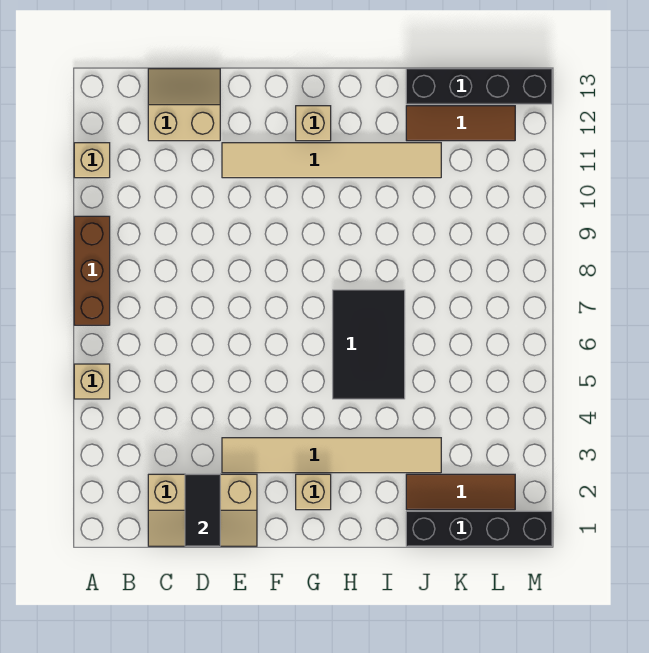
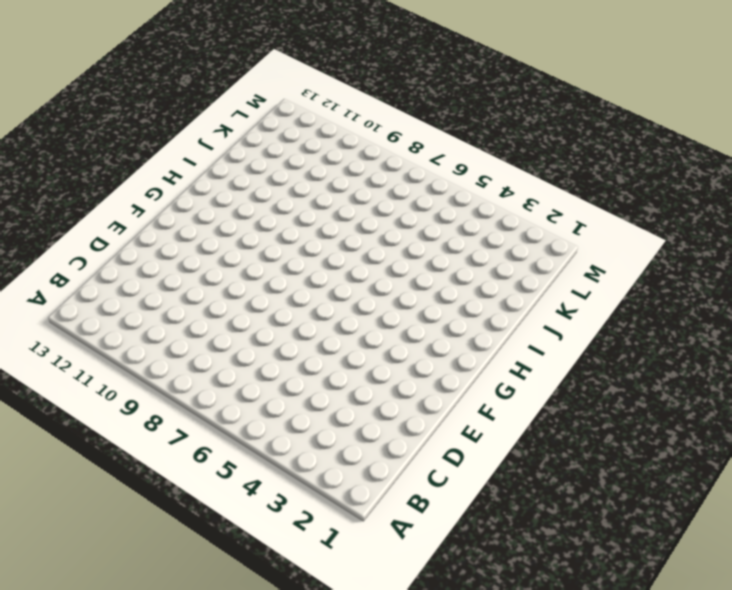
none -> tan brick A5 level 1
none -> brown brick A7:A9 level 1
none -> tan brick A11 level 1

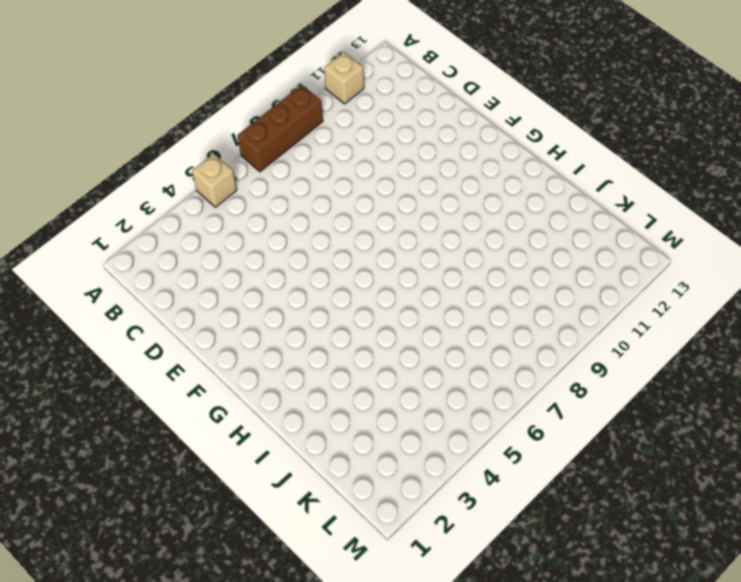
none -> tan slope C1:E2 level 1 top 2
none -> tan slope C12:D13 level 1 top 12
none -> tan tile E3:J3 level 1

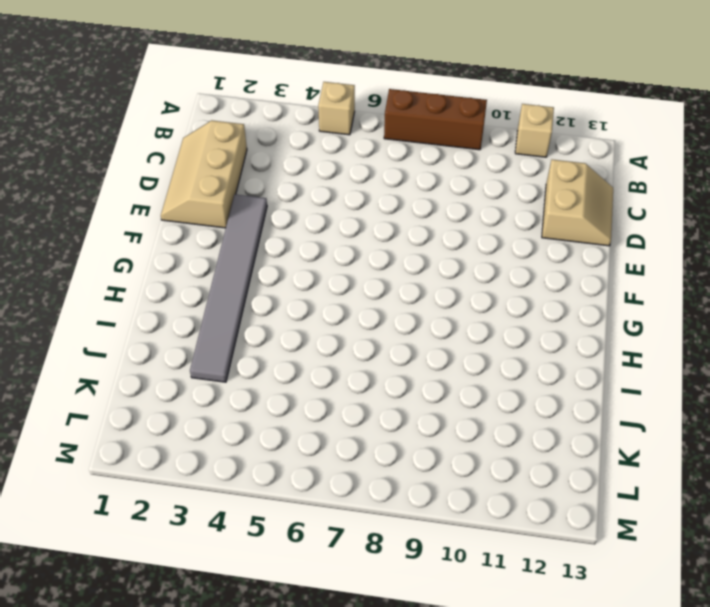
grey tile E3:J3 level 1 -> tan tile E3:J3 level 1
none -> tan tile E11:J11 level 1
none -> tan brick G2 level 1
none -> tan brick G12 level 1

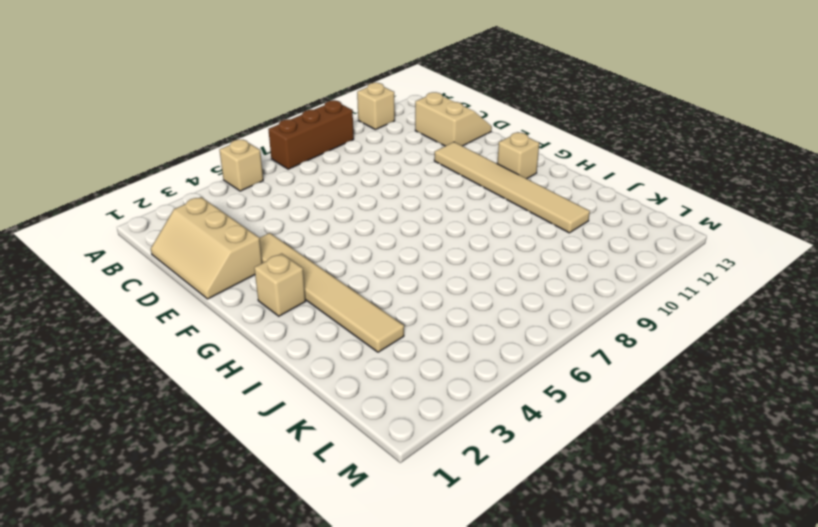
none -> black tile H5:I7 level 1
none -> black brick J1:M1 level 1
none -> brown tile J2:L2 level 1

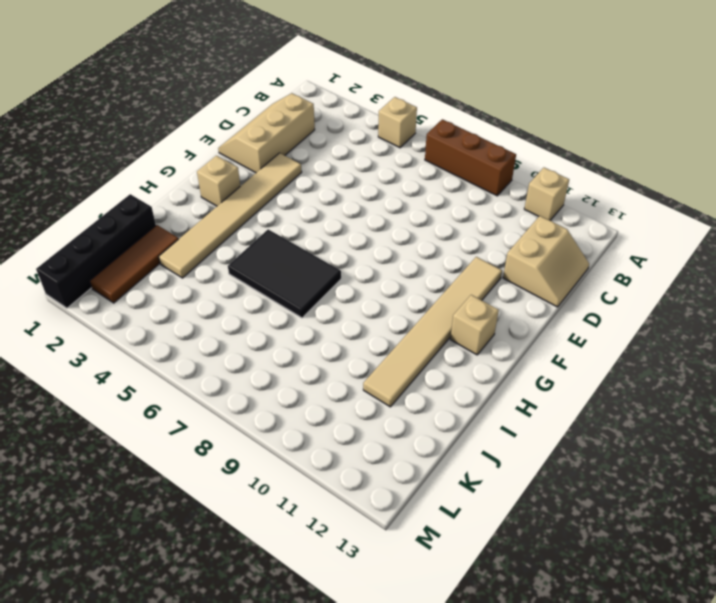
none -> brown tile J12:L12 level 1
none -> black brick J13:M13 level 1
none -> black tile D1:D2 level 2

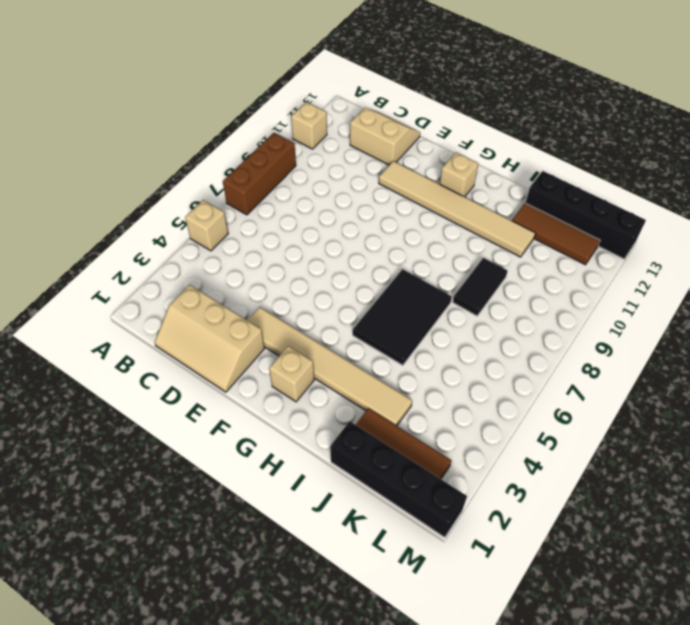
black tile J8:J9 level 1 -> black tile D1:D2 level 2

